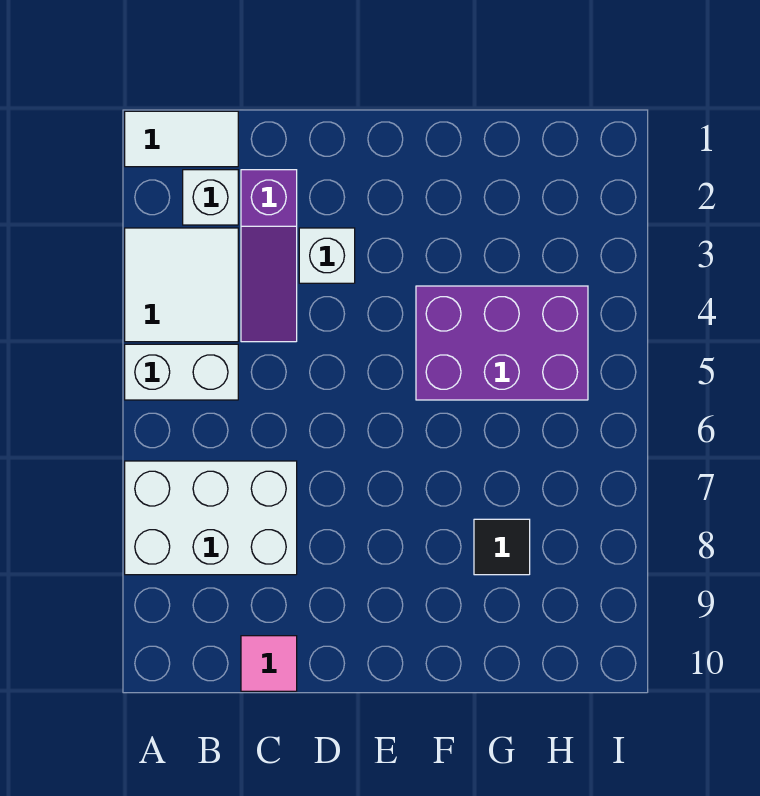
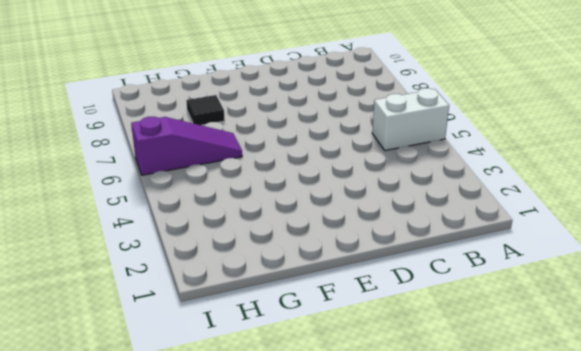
purple slope G6:I6 level 1 top I -> purple slope C2:C4 level 1 top 2
none -> white tile A1:B1 level 1
none -> white tile A3:B4 level 1

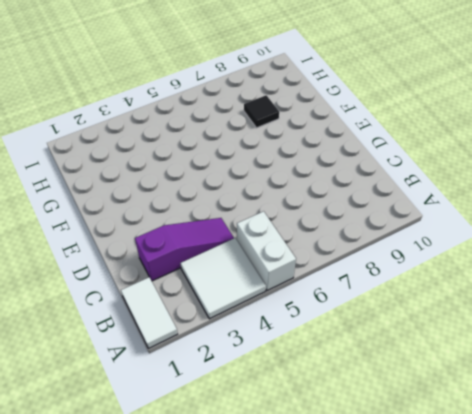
none -> white brick A7:C8 level 1
none -> white brick B2 level 1

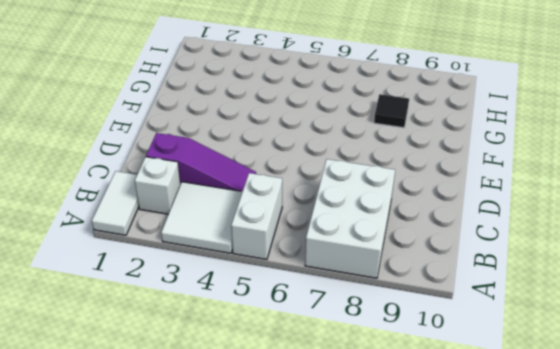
none -> pink tile C10 level 1
none -> white brick D3 level 1

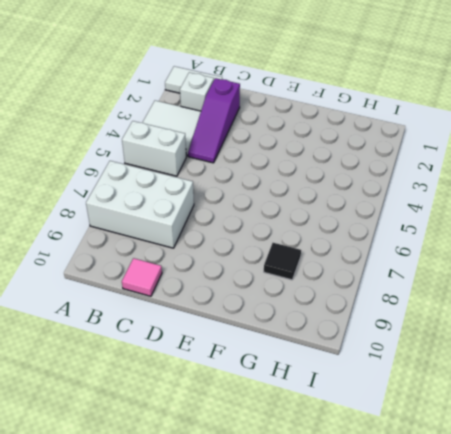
none -> white brick D3 level 1
none -> purple brick F4:H5 level 1

